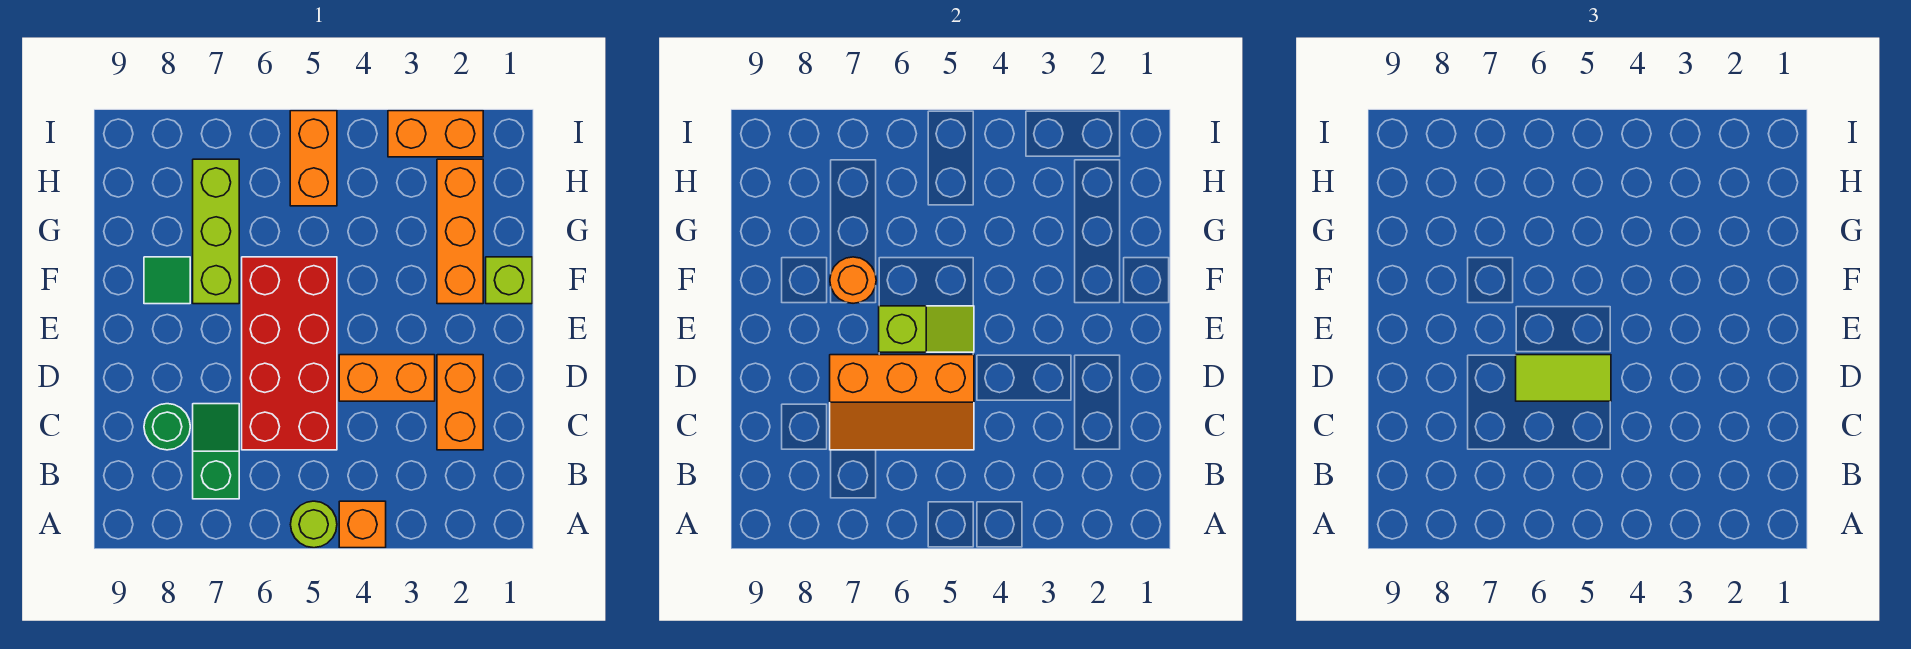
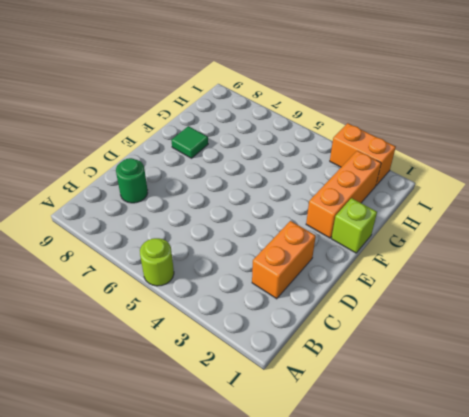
none -> orange brick A4 level 1
none -> green slope B7:C7 level 1 top B
none -> red brick C5:F6 level 1

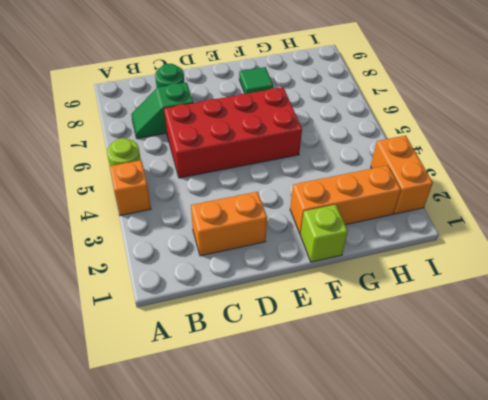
green slope B7:C7 level 1 top C -> green slope B7:C7 level 1 top B
none -> orange brick D3:D4 level 1
none -> lime brick F7:H7 level 1
none -> orange brick H5:I5 level 1

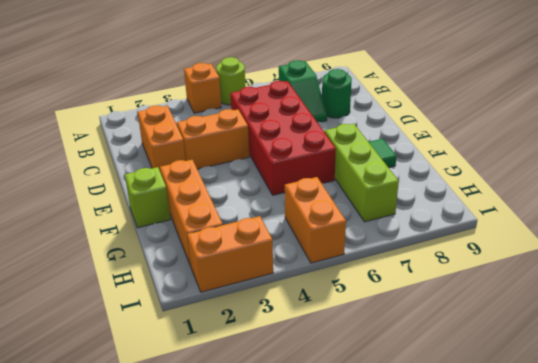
none -> orange slope C5:D7 level 2 top D
none -> lime slope E5:E6 level 2 top 6
none -> orange round brick F7 level 2

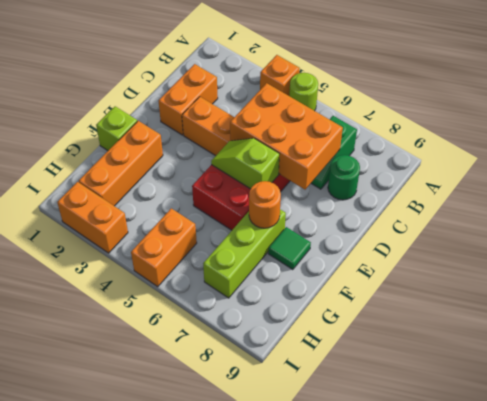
orange brick C5:D7 level 2 -> orange slope C5:D7 level 2 top D
none -> lime tile D5:D6 level 3

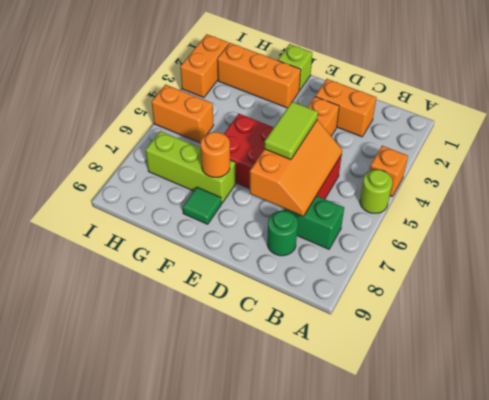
none -> lime slope E5:E6 level 2 top 6

